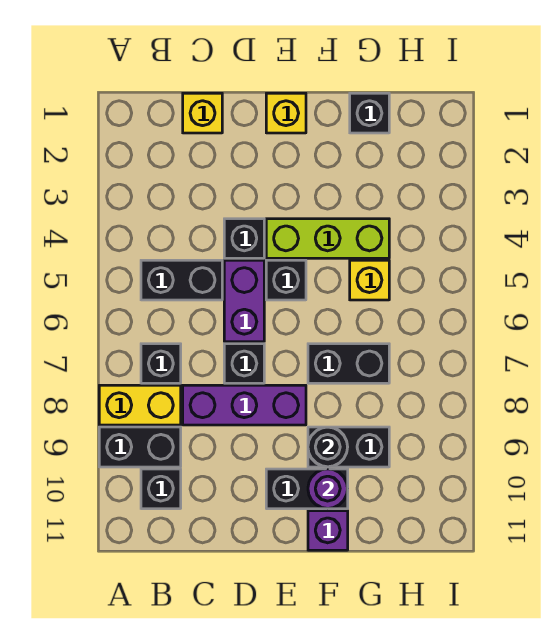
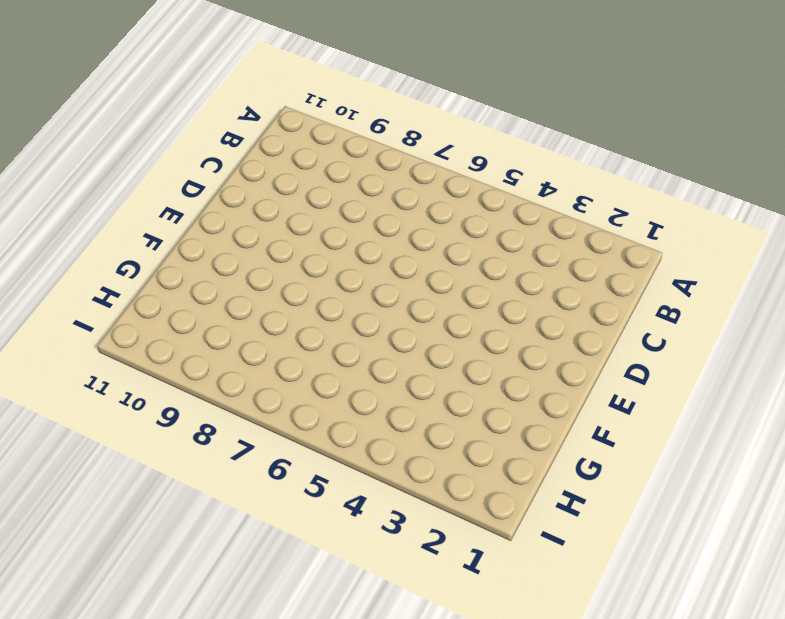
none -> yellow brick A8:B8 level 1
none -> black brick A9:B9 level 1
none -> black brick B5:C5 level 1

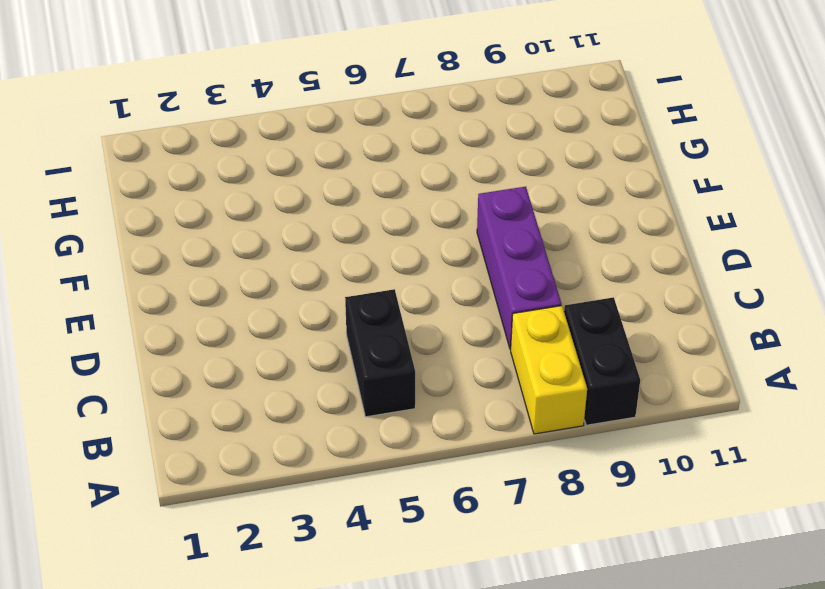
none -> black brick B7 level 1
none -> black brick B10 level 1
none -> yellow brick C1 level 1

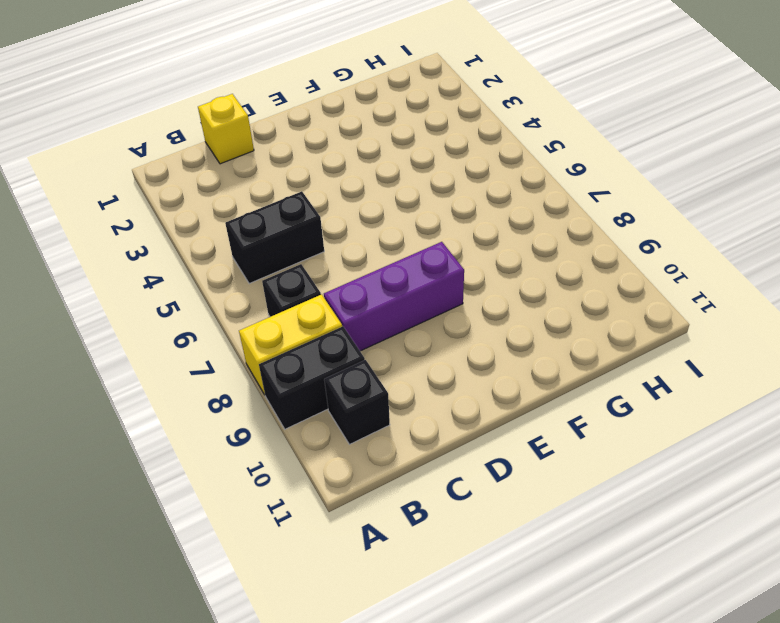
none -> black brick D4 level 1
none -> purple brick D5:D6 level 1
none -> black brick D7 level 1

